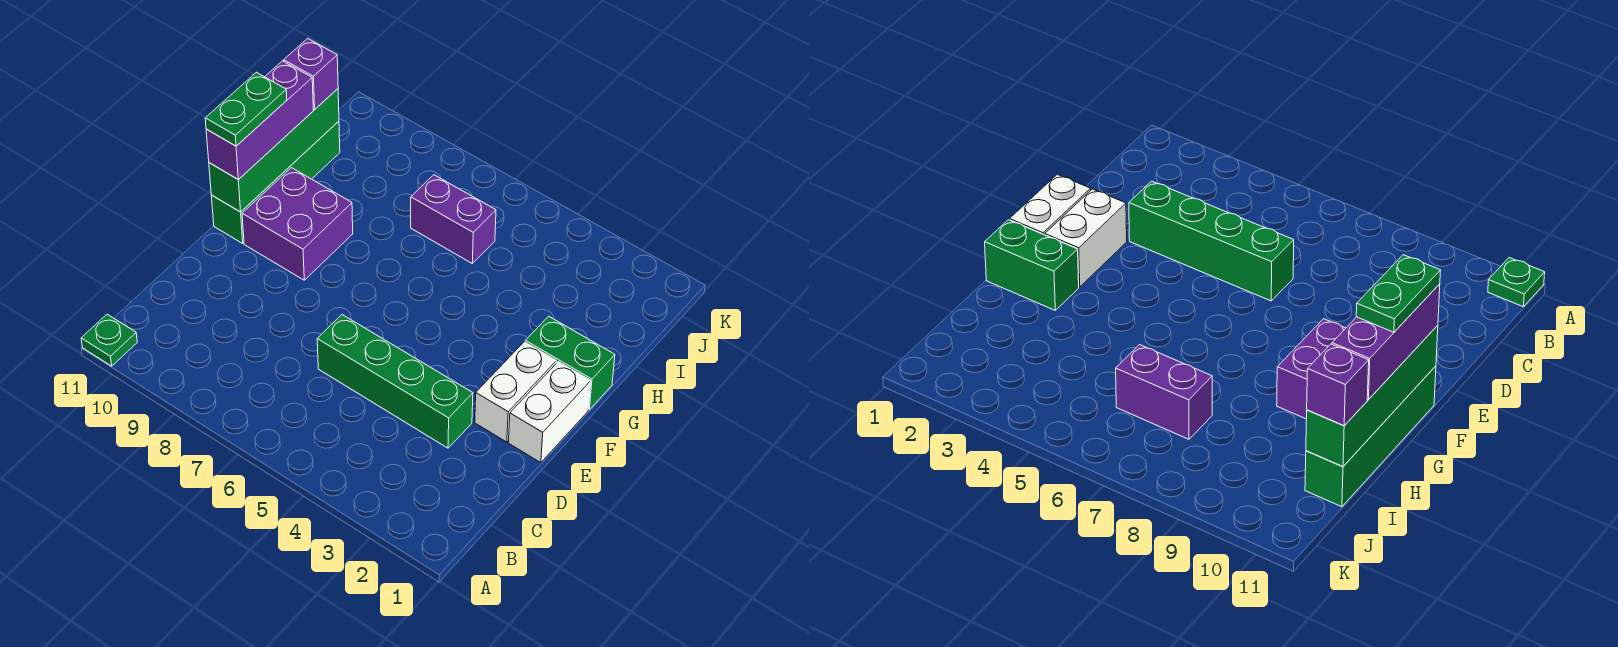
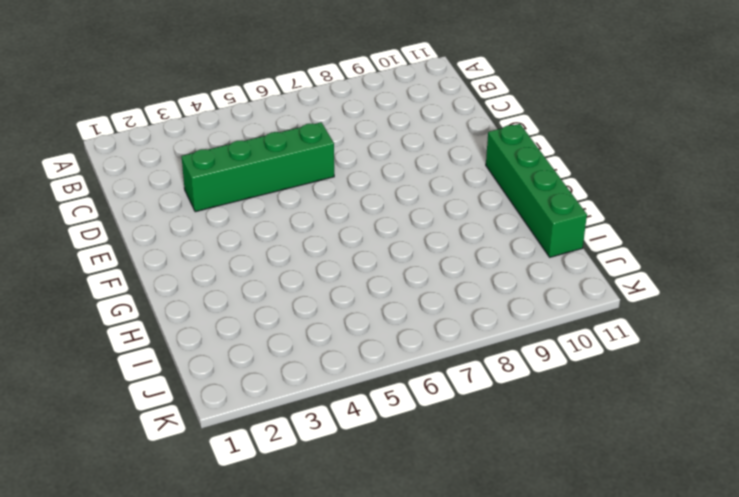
none -> green plate A11 level 1
none -> white brick E1:F1 level 1
none -> white brick E2:F2 level 1

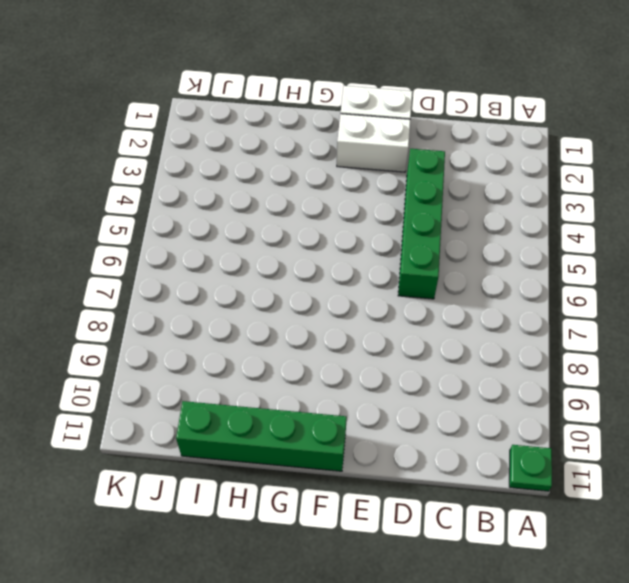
none -> purple brick F9:G10 level 1
none -> green brick G1:G2 level 1
none -> purple brick I6:I7 level 1

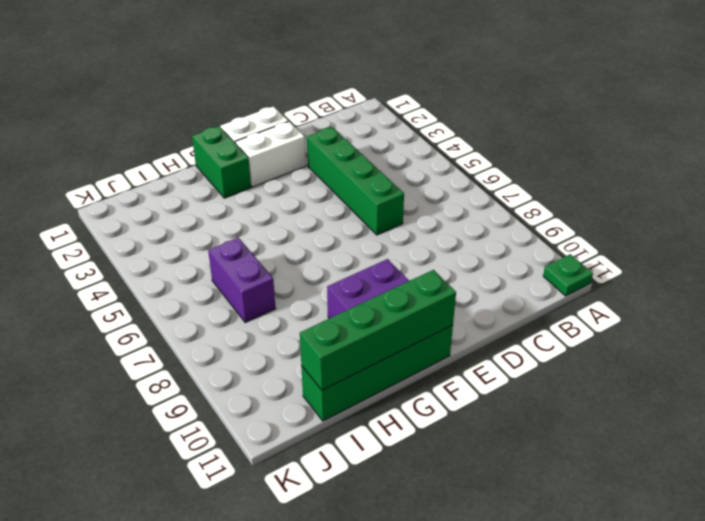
none -> purple brick F11:H11 level 3
none -> purple brick I11 level 3
none -> green plate F11:G11 level 4

